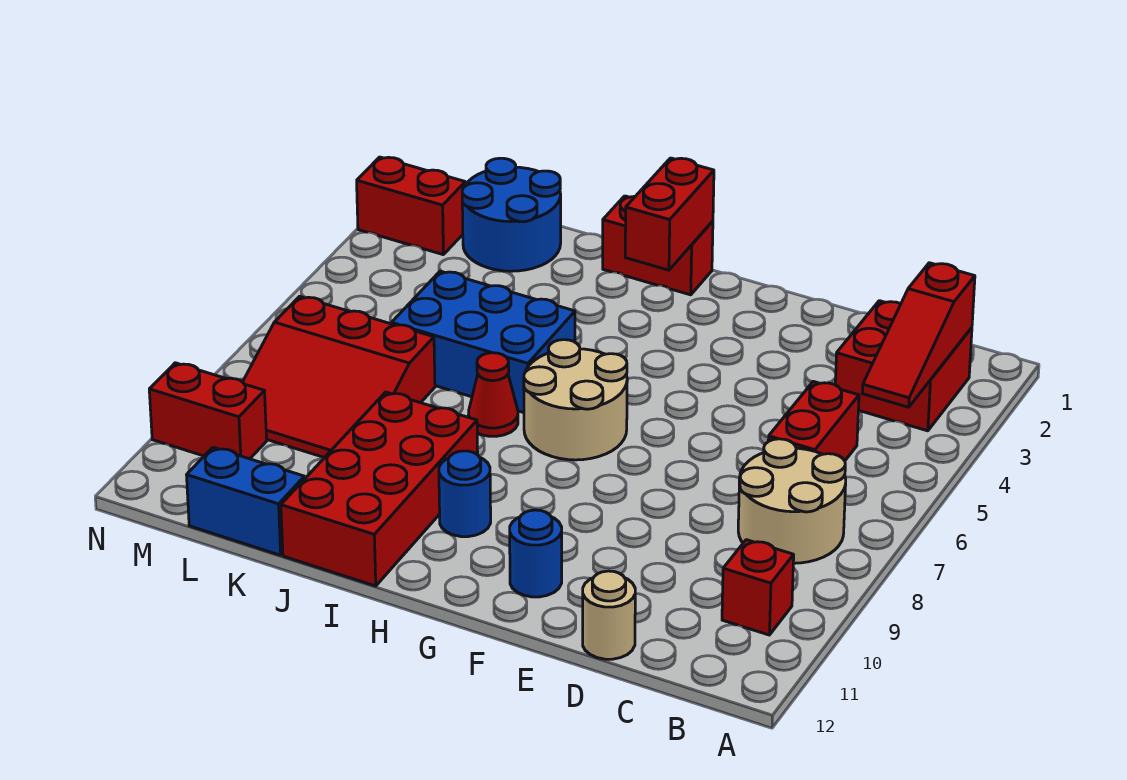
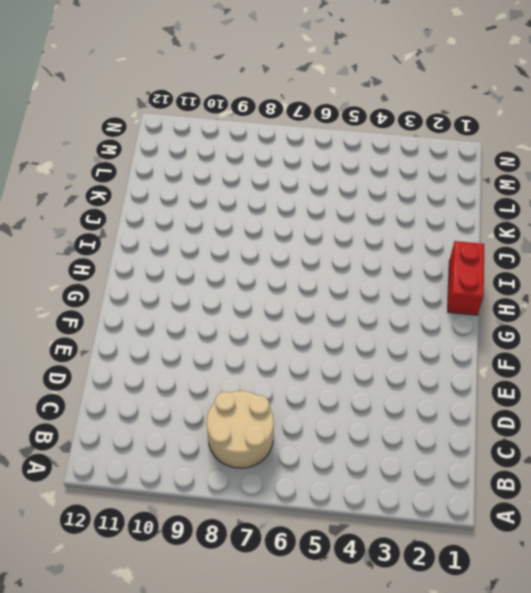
none -> red brick B2:C3 level 1
none -> red brick B10 level 1
none -> red brick C5:C6 level 1

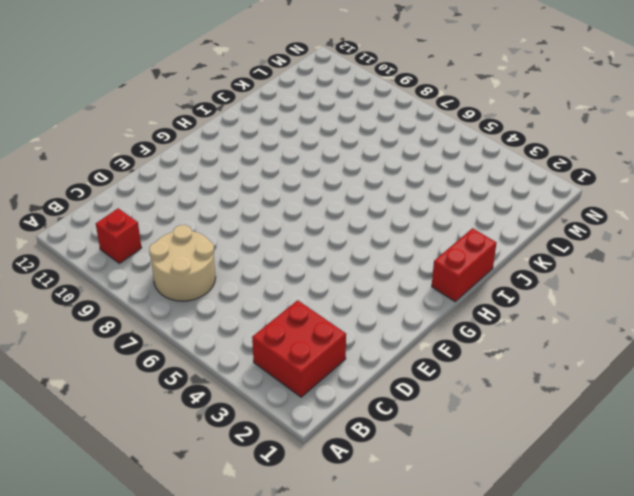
none -> red brick C5:C6 level 1
none -> tan round brick D12 level 1
none -> blue round brick F11 level 1

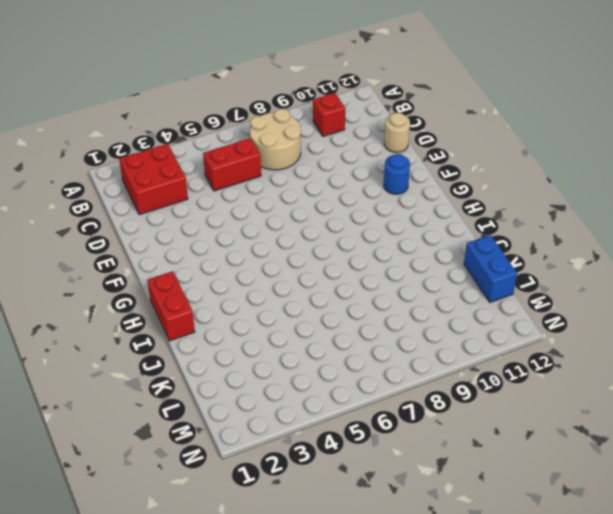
none -> tan round brick G6:H7 level 1
none -> blue round brick H10 level 1
none -> blue brick I5:K6 level 1

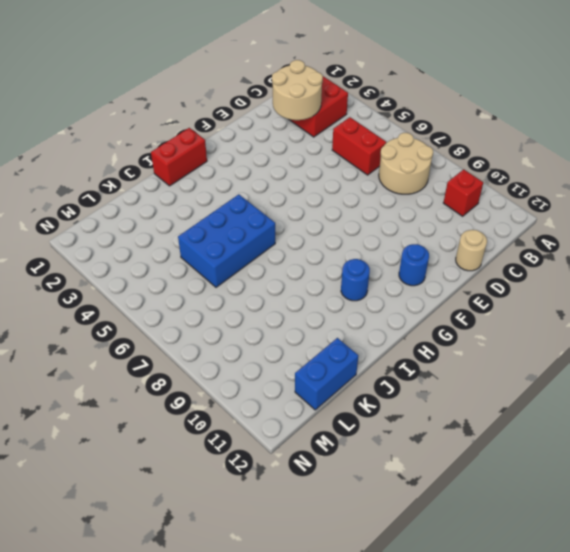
tan round brick C2:D3 level 2 -> tan round brick G6:H7 level 1
none -> red cone I7 level 1
none -> red brick I9:J12 level 1
none -> blue round brick K1:L2 level 1

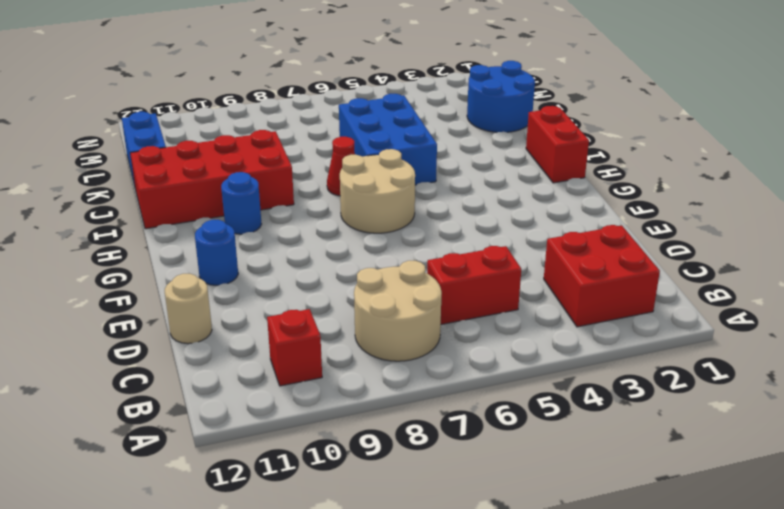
none -> red slope K7:M9 level 1 top 7
none -> red brick M2:N2 level 1
none -> red brick M10:N10 level 1

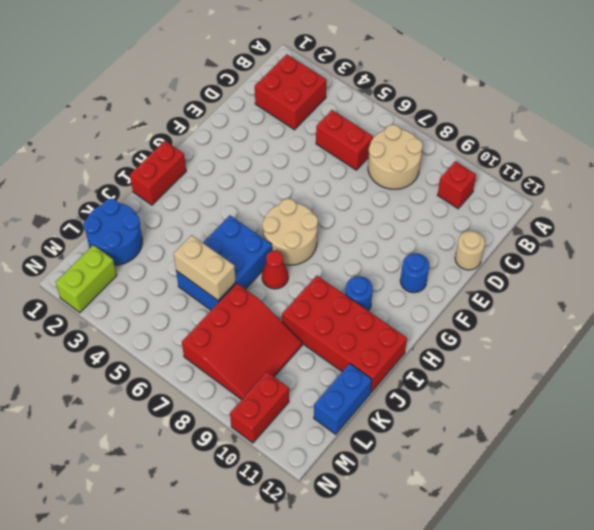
tan brick K5:K6 level 2 -> none
lime brick M2:N2 level 1 -> red brick M2:N2 level 1
none -> red slope B2:B4 level 2 top 2
none -> red brick H1:H2 level 2

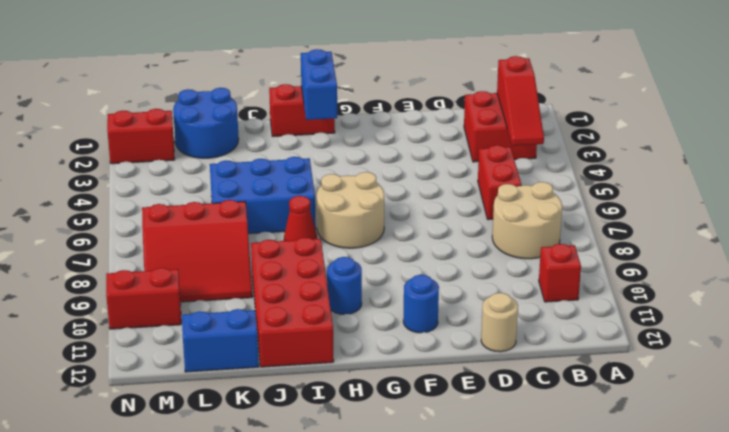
blue brick H1:H2 level 2 -> red brick H1:H2 level 2

